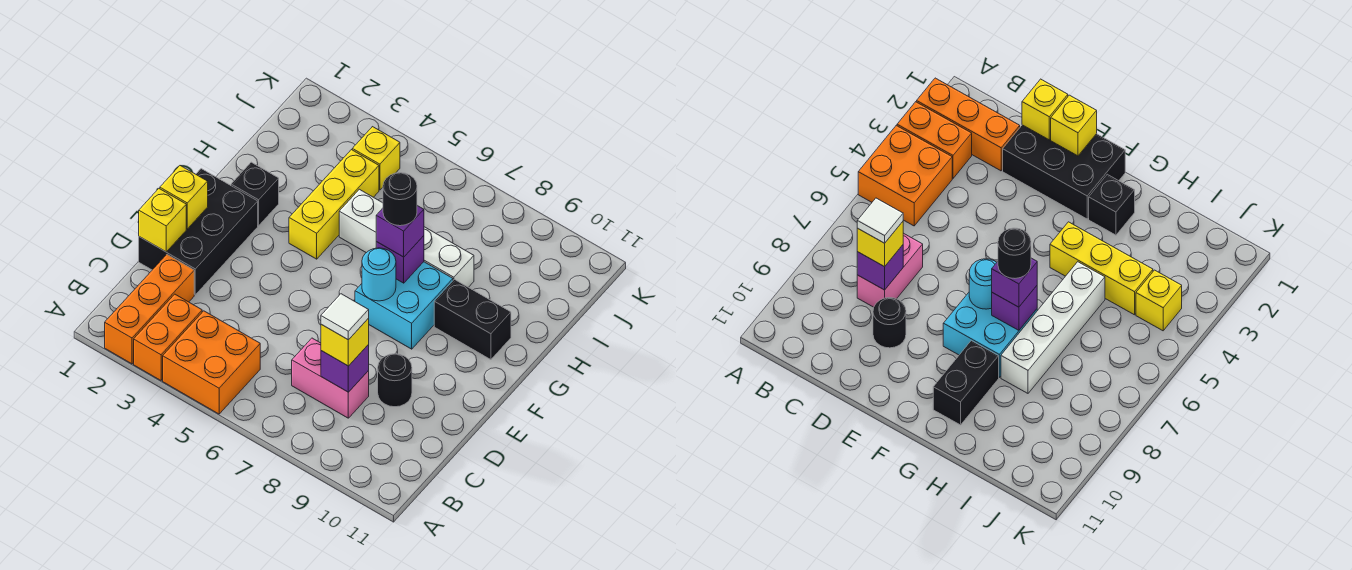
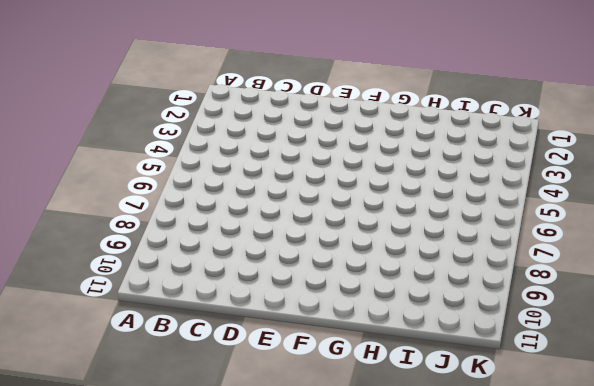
none -> orange brick A2:C2 level 1
none -> orange brick A3:B3 level 1
none -> orange brick A4:B5 level 1

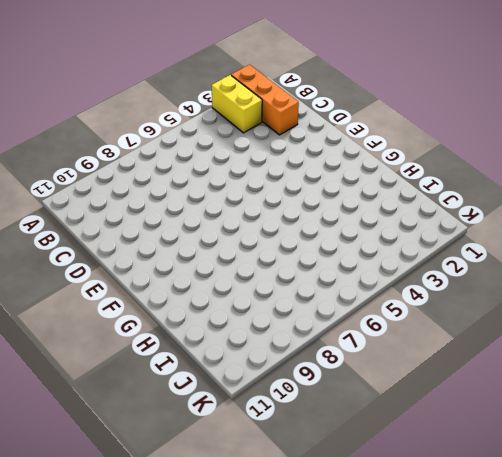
yellow brick A3:B3 level 1 -> orange brick A3:B3 level 1
none -> orange brick A4:B5 level 1
none -> pink brick C7:C8 level 1
none -> black brick D1:F2 level 1

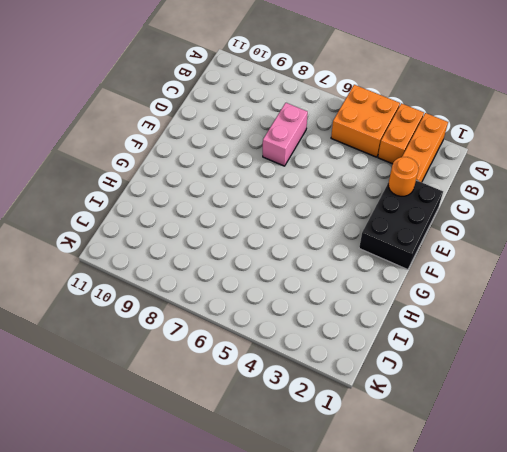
pink brick C7:D7 level 1 -> pink brick C7:C8 level 1
orange round brick D2 level 2 -> none
none -> black round brick D9 level 1
none -> cyan brick F7:G8 level 1
none -> black brick G2 level 1

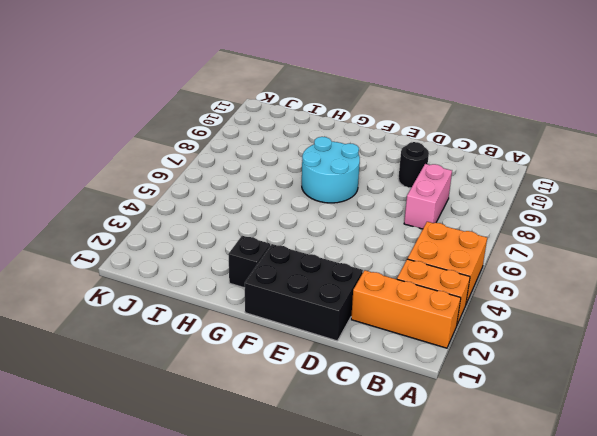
cyan round brick F7:G8 level 1 -> cyan brick F7:G8 level 1
none -> yellow brick G4:I4 level 1
none -> black brick G9:G10 level 1
none -> white brick H5:H8 level 1

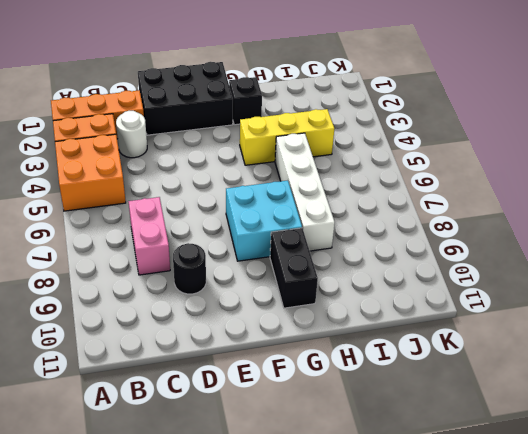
white round brick C3 level 1 -> none
none -> yellow brick J4 level 1
none -> purple brick C8 level 2
none -> yellow brick D1 level 2

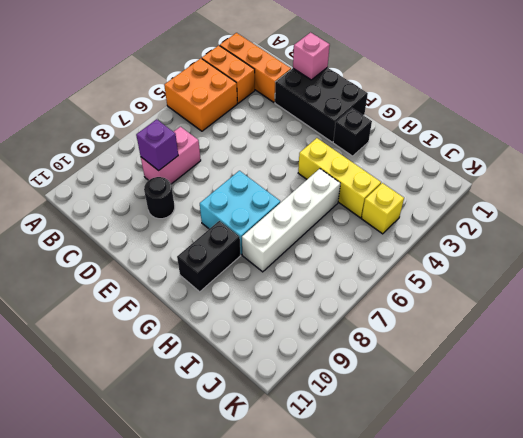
pink brick D1 level 2 -> yellow brick D1 level 2
none -> yellow brick E1 level 2
none -> cyan round brick F7 level 2
none -> purple brick G7 level 2

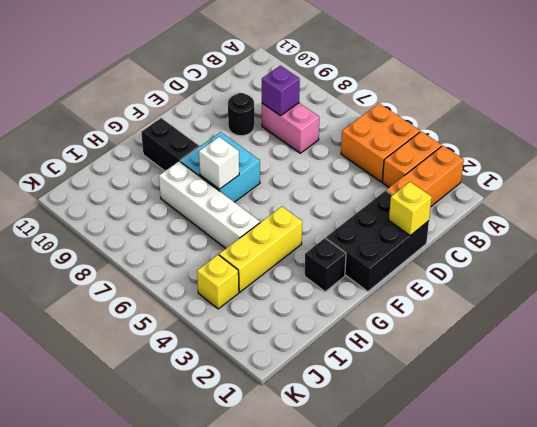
white brick G7 level 2 -> purple brick G7 level 2
none -> yellow brick E1 level 2
none -> cyan round brick F7 level 2
none -> yellow brick C8 level 3

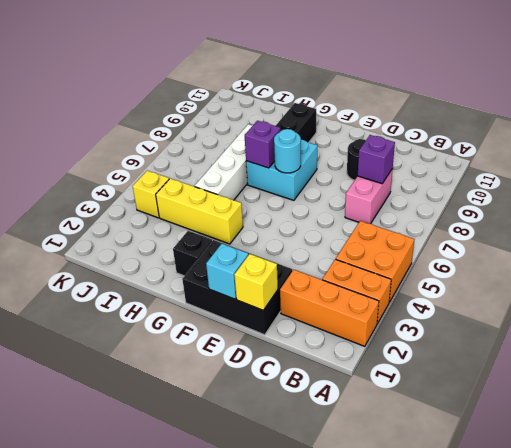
cyan brick E1 level 2 -> yellow brick E1 level 2
none -> yellow brick C8 level 3
none -> purple brick G7 level 3
none -> white tile C8 level 4

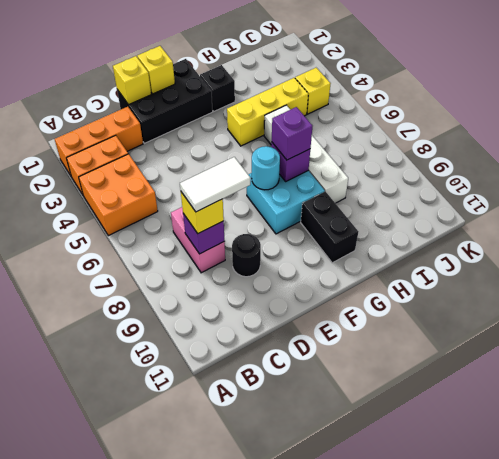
white tile C8:D8 level 4 -> white tile C8 level 4
none -> black round brick G7 level 4

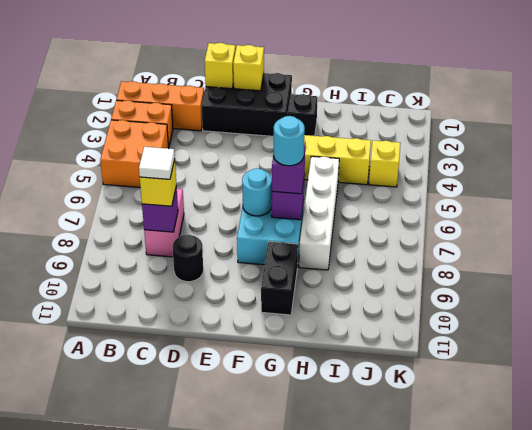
cyan round brick G7 level 4 -> black round brick G7 level 4

